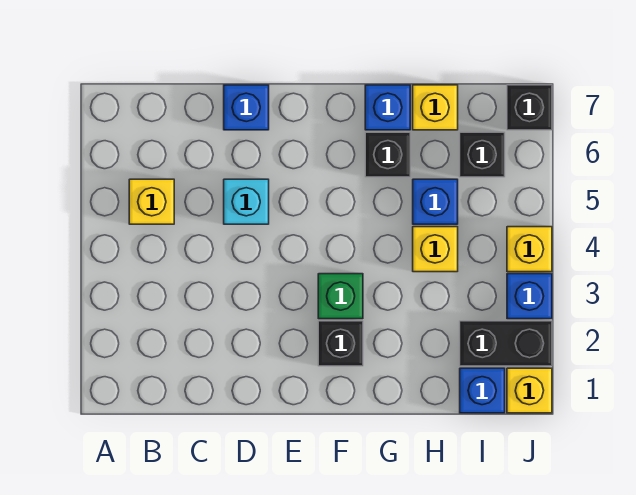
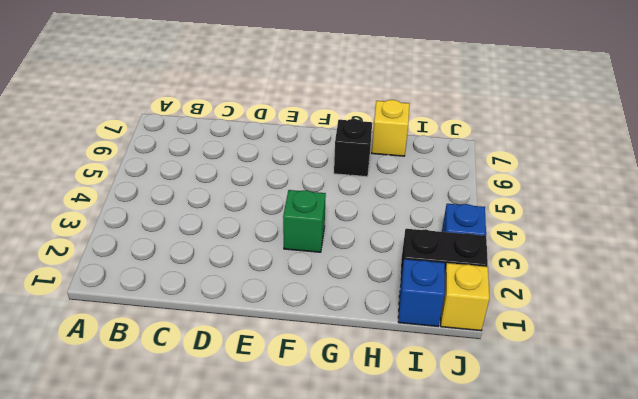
none -> yellow brick B5 level 1
none -> cyan brick D5 level 1
none -> blue brick D7 level 1

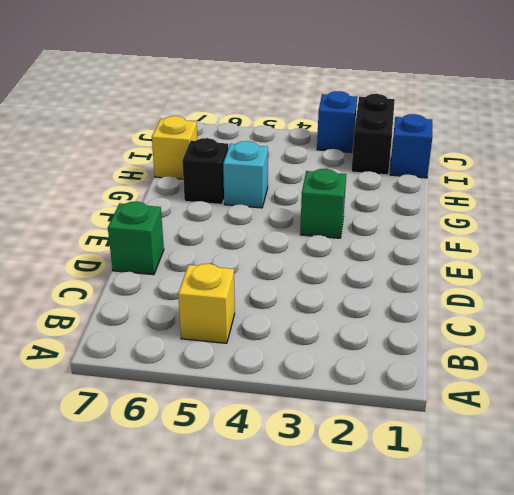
green brick D7 level 1 -> blue brick D7 level 1
cyan brick G5 level 1 -> cyan brick D5 level 1
none -> black brick F2 level 1
none -> blue brick G7 level 1
none -> yellow brick H4 level 1

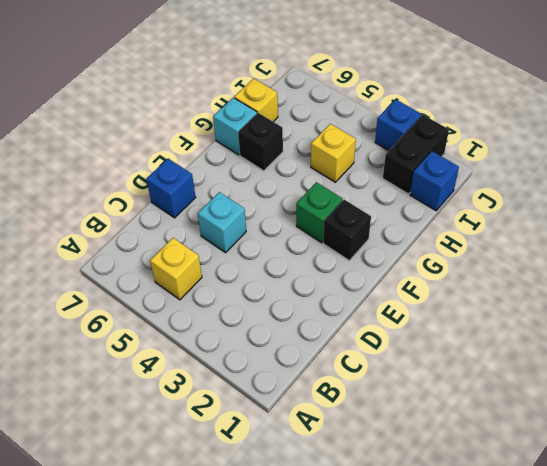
cyan brick G7 level 1 -> blue brick G7 level 1
none -> blue brick H5 level 1
none -> black brick I6 level 1
none -> yellow brick J1 level 1

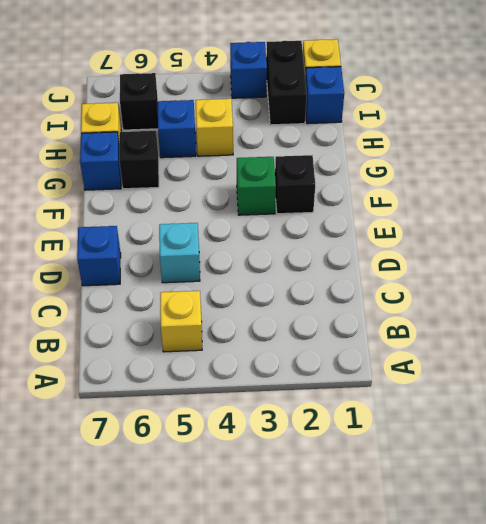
none -> yellow brick J4 level 1
none -> black brick J7 level 1

